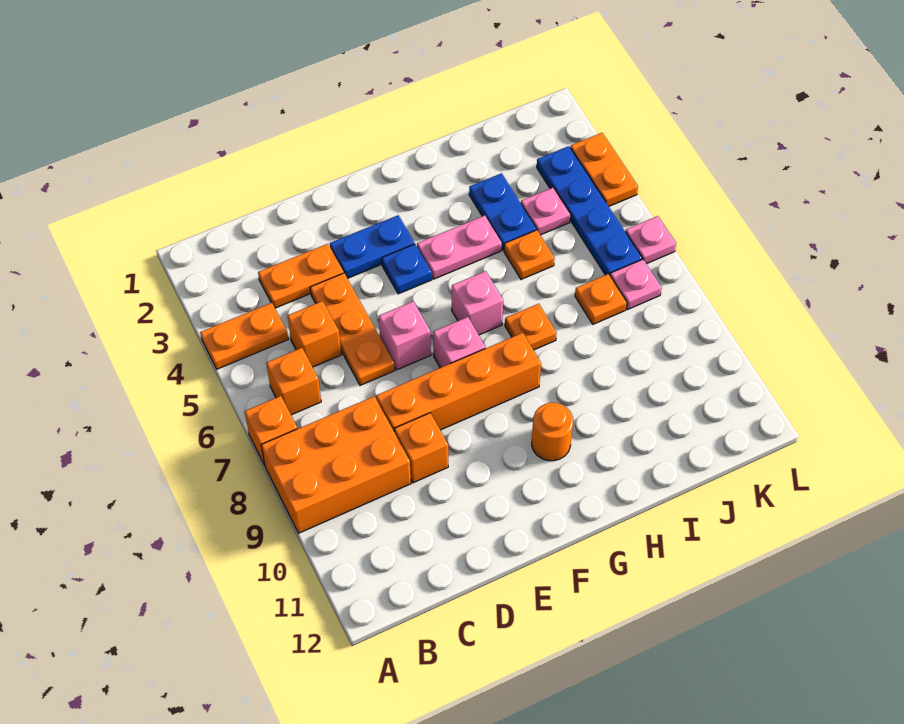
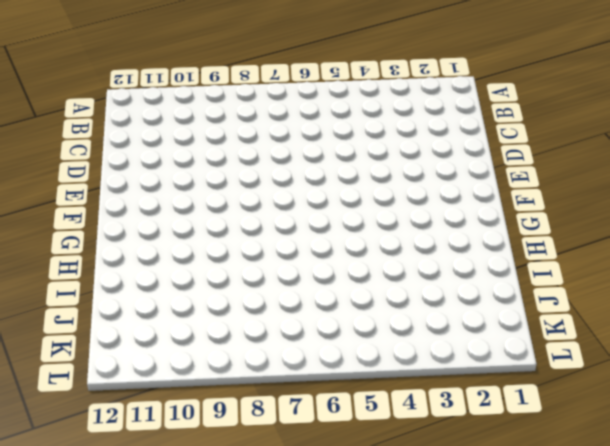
none -> orange plate A4:B4 level 1
none -> orange brick A7 level 1
none -> orange brick A8:C9 level 1

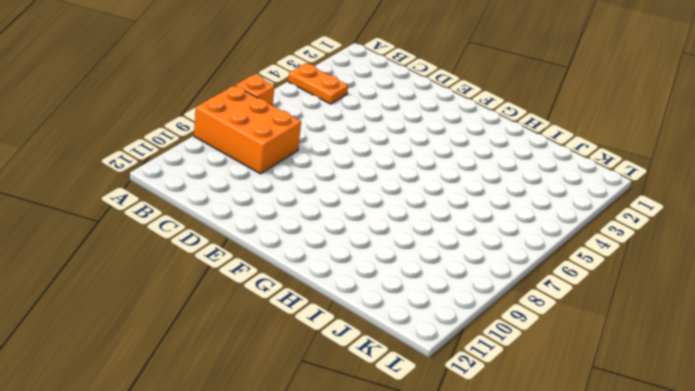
none -> orange brick B6 level 1
none -> orange plate C3:D3 level 1
none -> orange brick C5 level 1

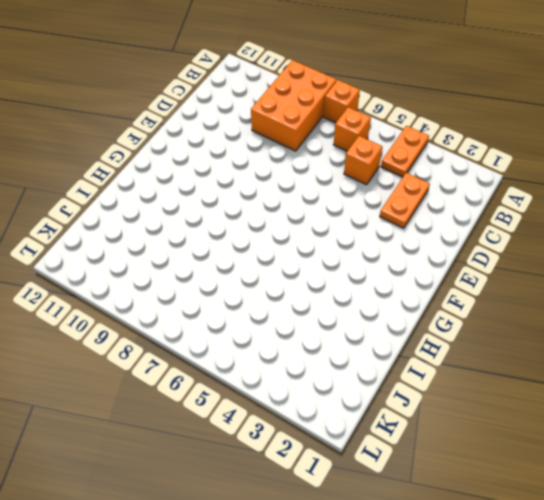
none -> orange plate D4:D6 level 1
none -> orange brick D8:G8 level 1
none -> orange brick D9 level 1

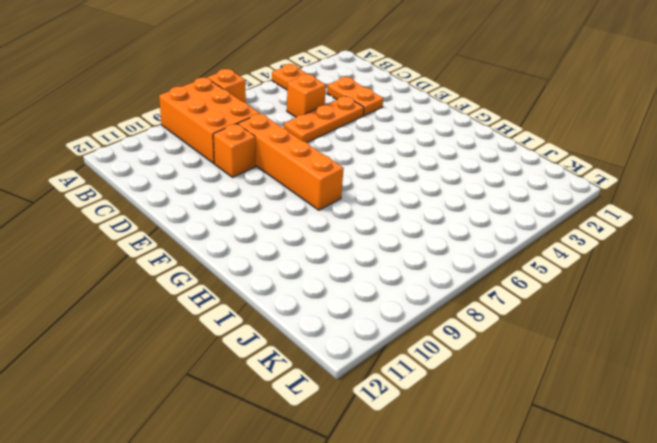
none -> orange brick B6 level 1
none -> blue plate E3:F3 level 1
none -> pink brick E6 level 1

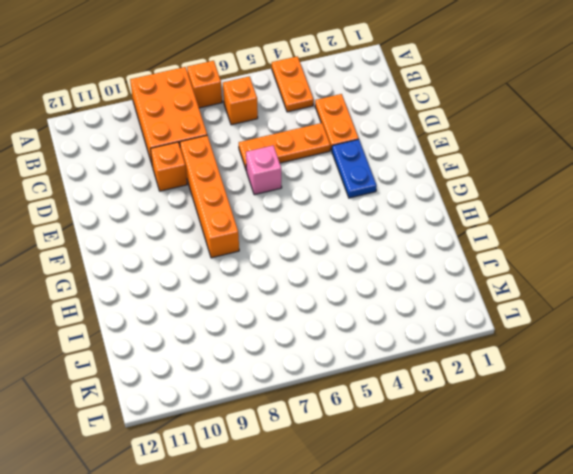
none -> orange brick C5 level 1
none -> blue plate F4 level 1
none -> pink brick F7 level 1

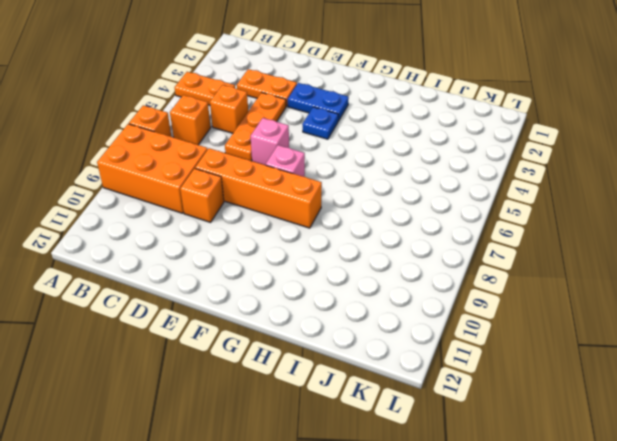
none -> pink plate G4:H4 level 1
none -> pink brick G6 level 1
none -> orange round brick G10 level 1

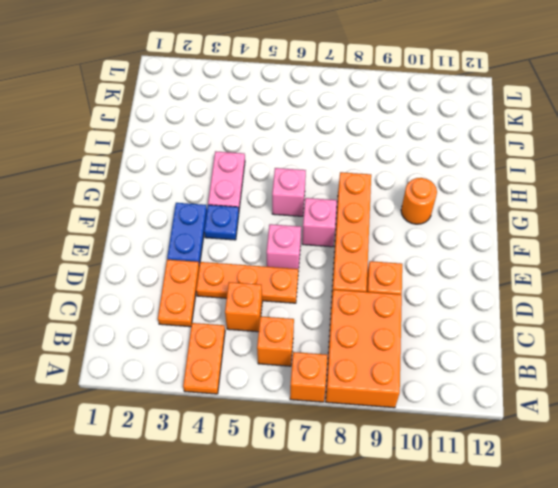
none -> orange plate H7 level 1
none -> blue plate I3:I4 level 1
none -> orange plate I5 level 1

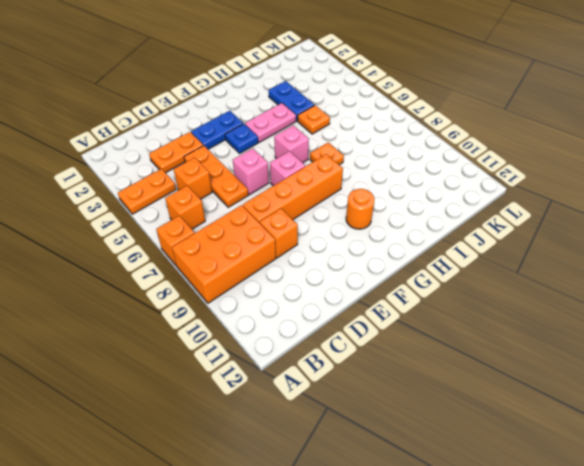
none -> pink plate J4 level 1
none -> orange plate J7 level 1
none -> blue plate K3:K6 level 1

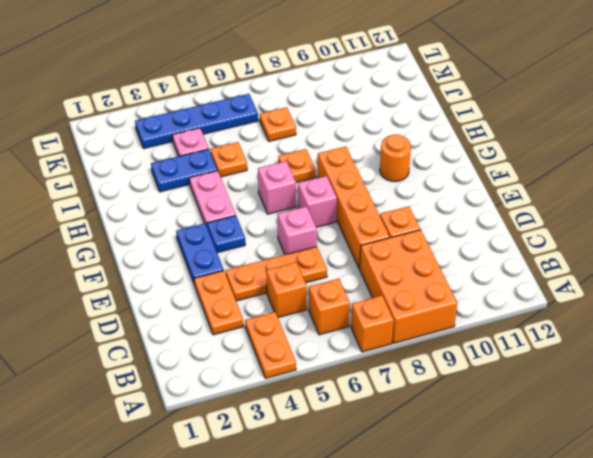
none -> pink plate K7 level 1
none -> orange plate L3:L4 level 1
none -> pink plate L6 level 1

